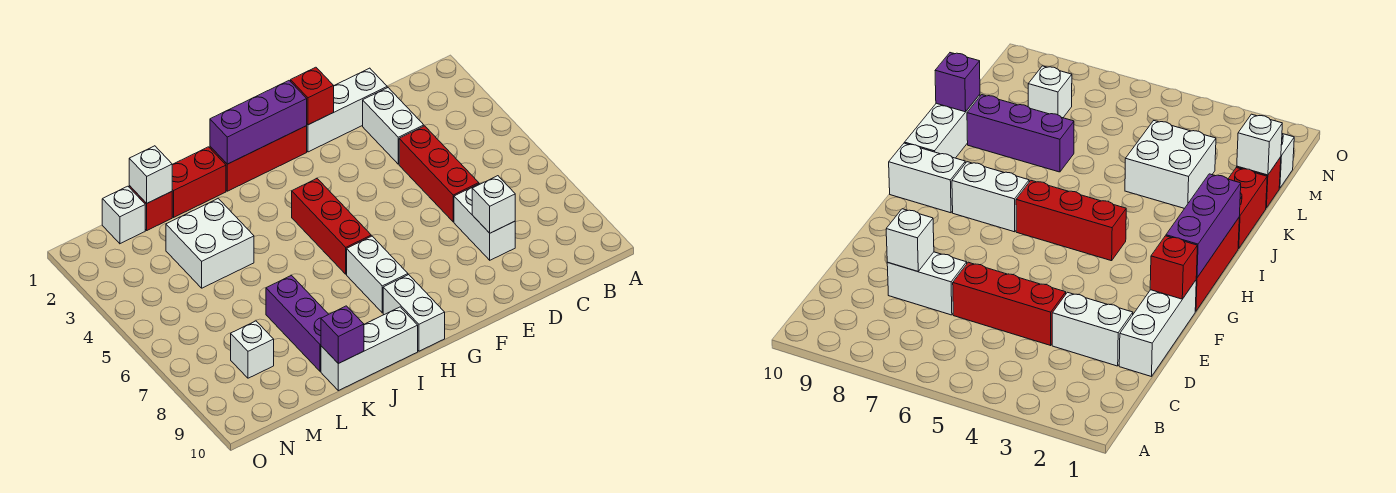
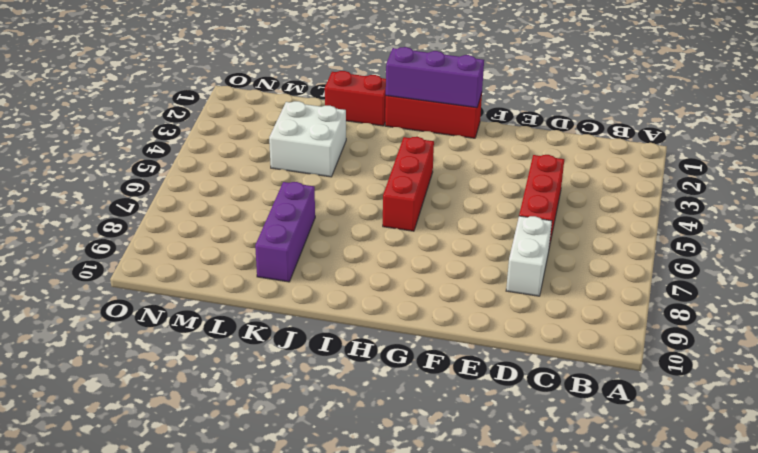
none -> white brick D1:F1 level 1
none -> white brick D2:D3 level 1
none -> white brick H7:H8 level 1

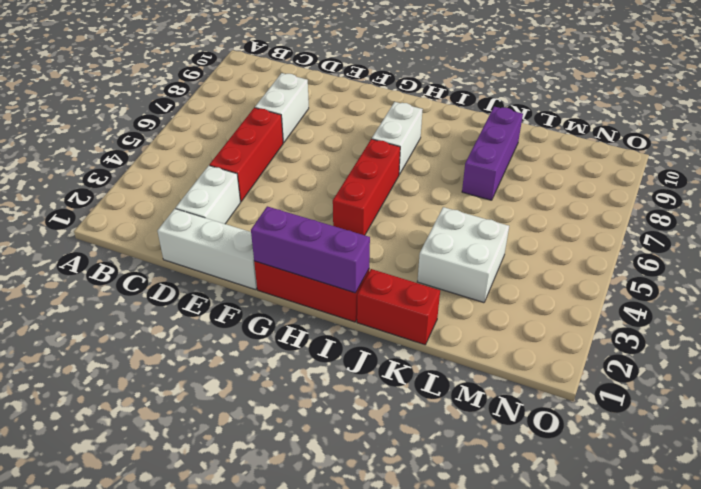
none -> white brick H9:H10 level 1
none -> white brick I10:K10 level 1
none -> red brick L1 level 1

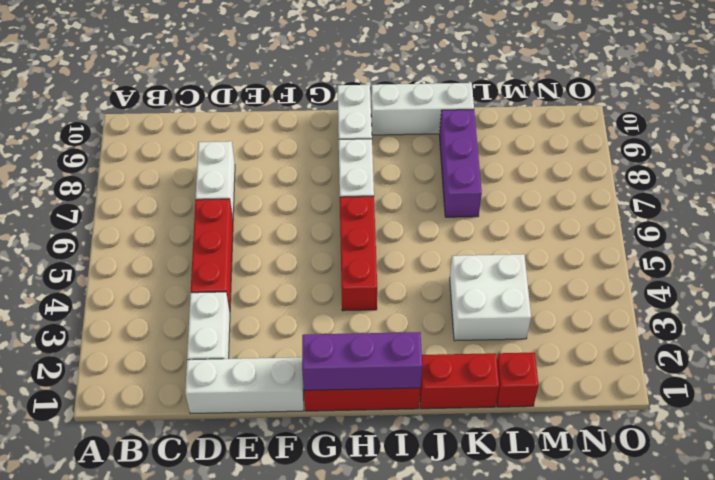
none -> white brick M1 level 1
none -> white brick M8 level 1
none -> white brick D8 level 2

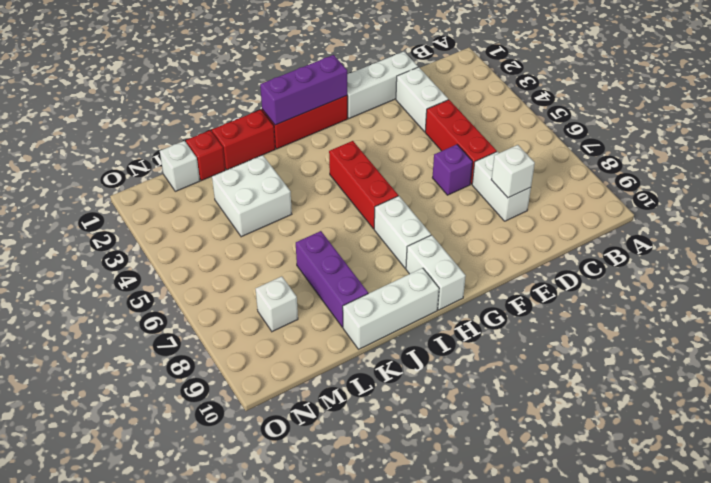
purple brick E6 level 1 -> purple brick K10 level 2
none -> red brick F1 level 2
none -> white brick L1 level 2

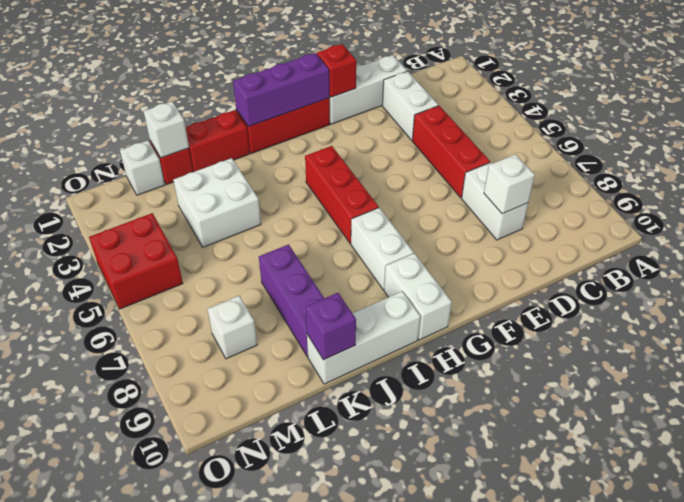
red brick N4:O5 level 1 -> none

